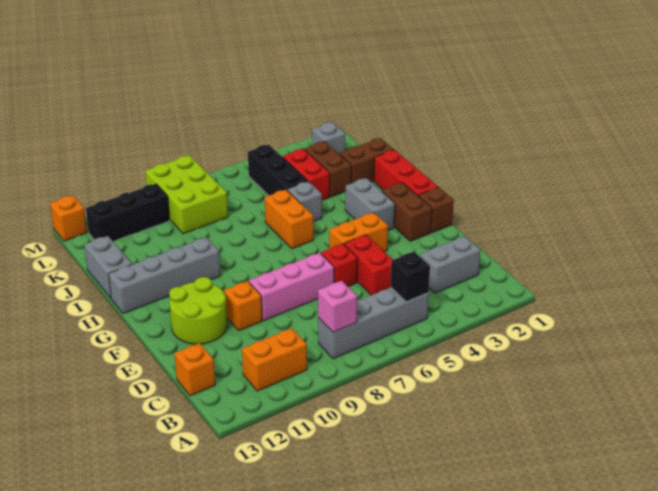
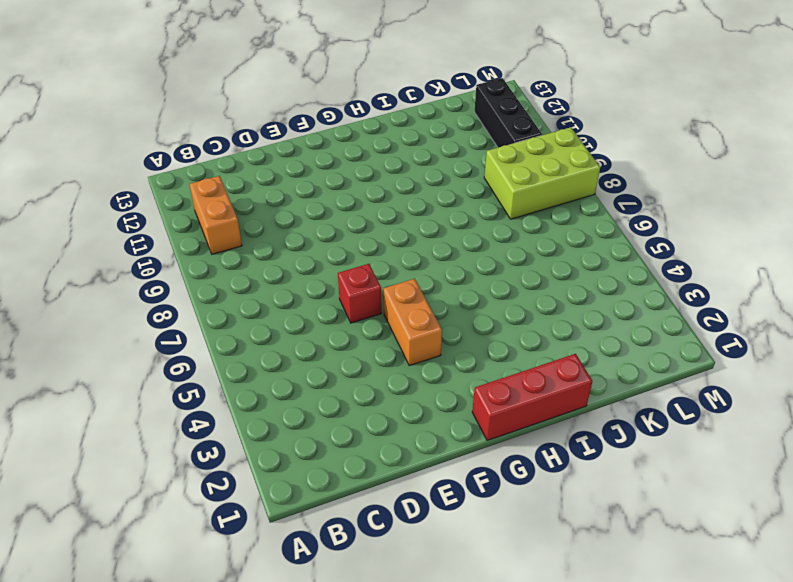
none -> grey brick B5:B8 level 1
none -> grey brick C2:C3 level 1
none -> orange brick C13 level 1

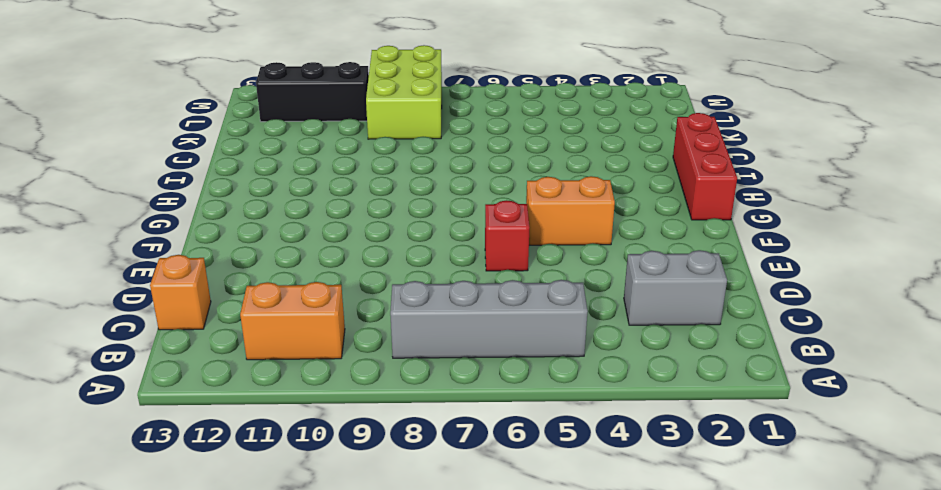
none -> red brick D5:E5 level 1
none -> pink brick E7:E9 level 1
none -> orange brick E10 level 1

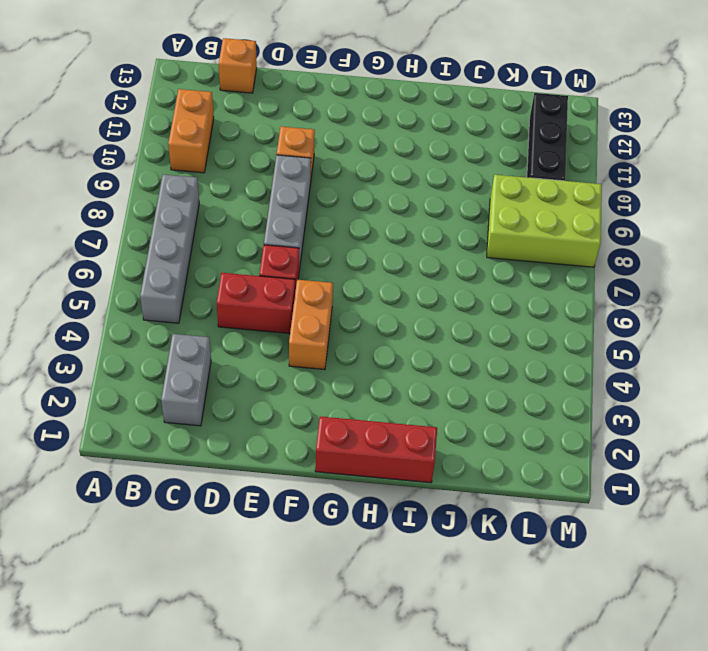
grey brick E7:E9 level 1 -> pink brick E7:E9 level 1
none -> lime round brick E11:F12 level 1
none -> brown brick F1 level 1
none -> brown brick F2:G2 level 1

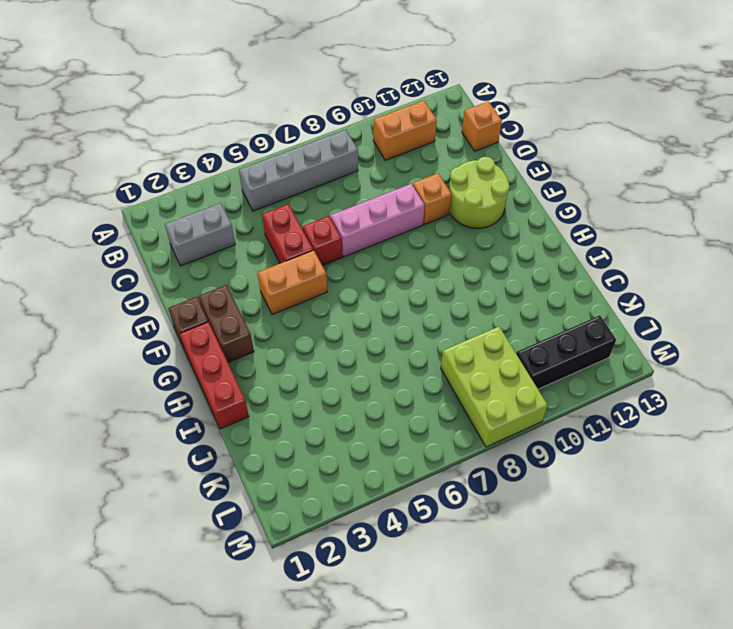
none -> grey brick G3:H3 level 1
none -> orange brick H6:I6 level 1
none -> grey brick H10:H13 level 1

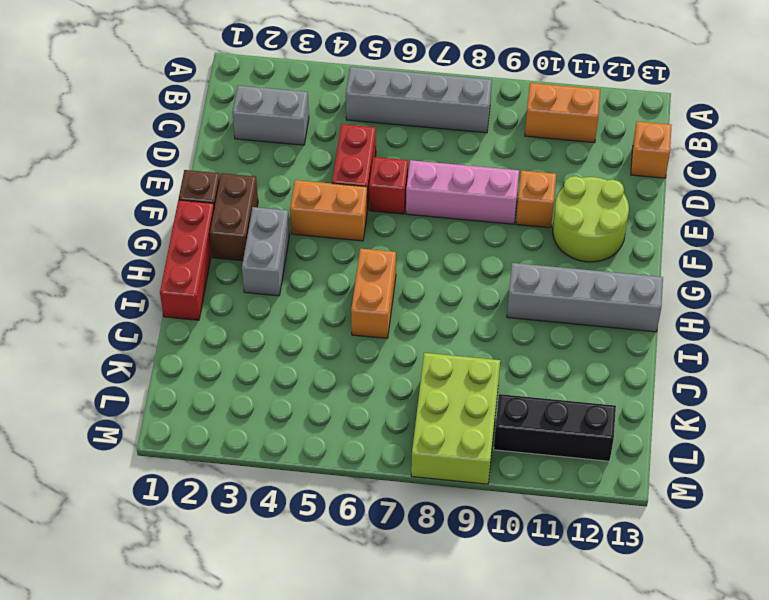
none -> grey brick I5 level 1
none -> grey brick I13:J13 level 1
none -> brown brick J1:J2 level 1

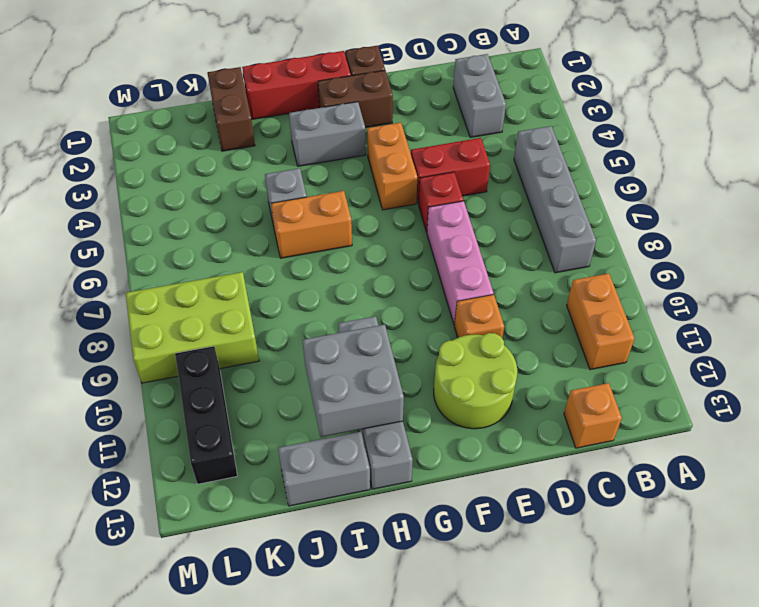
grey brick H11:I12 level 2 -> none
none -> brown brick J3:K3 level 1
none -> red brick J4:K4 level 1
none -> black brick J5:L5 level 1

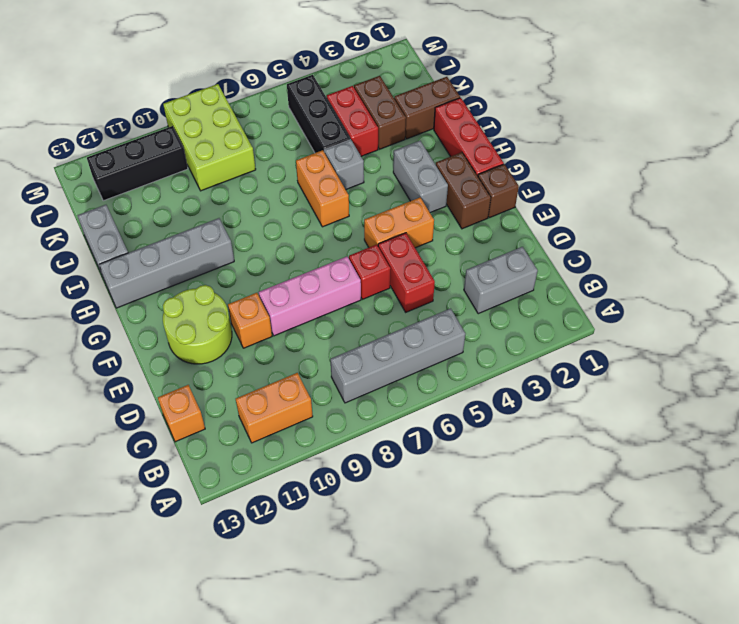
none -> grey brick L2 level 1
none -> orange brick M13 level 1
none -> black brick B5 level 2

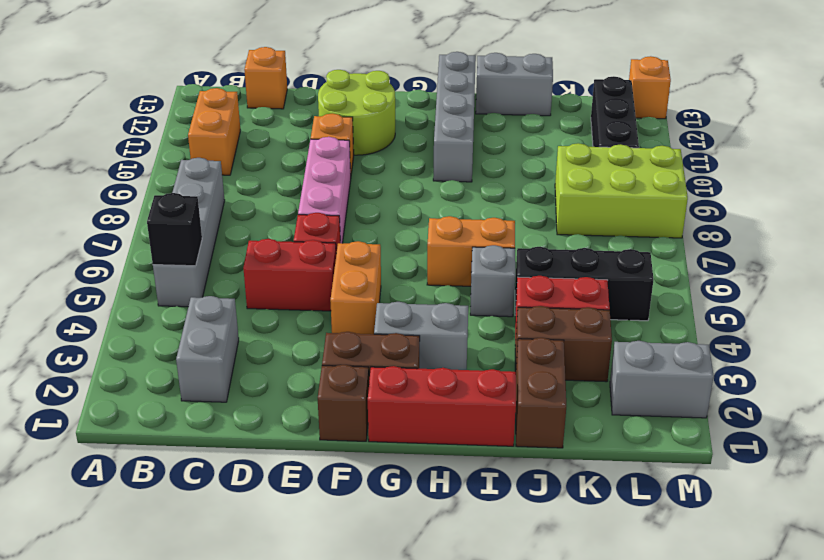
grey brick L2:M2 level 1 -> grey brick L2 level 1
none -> pink brick B8 level 2

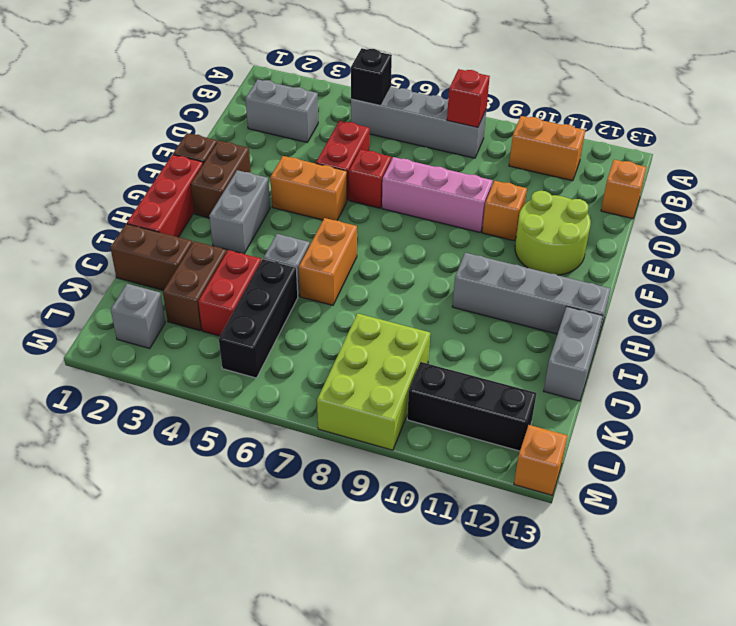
red brick B8 level 2 -> pink brick B8 level 2

